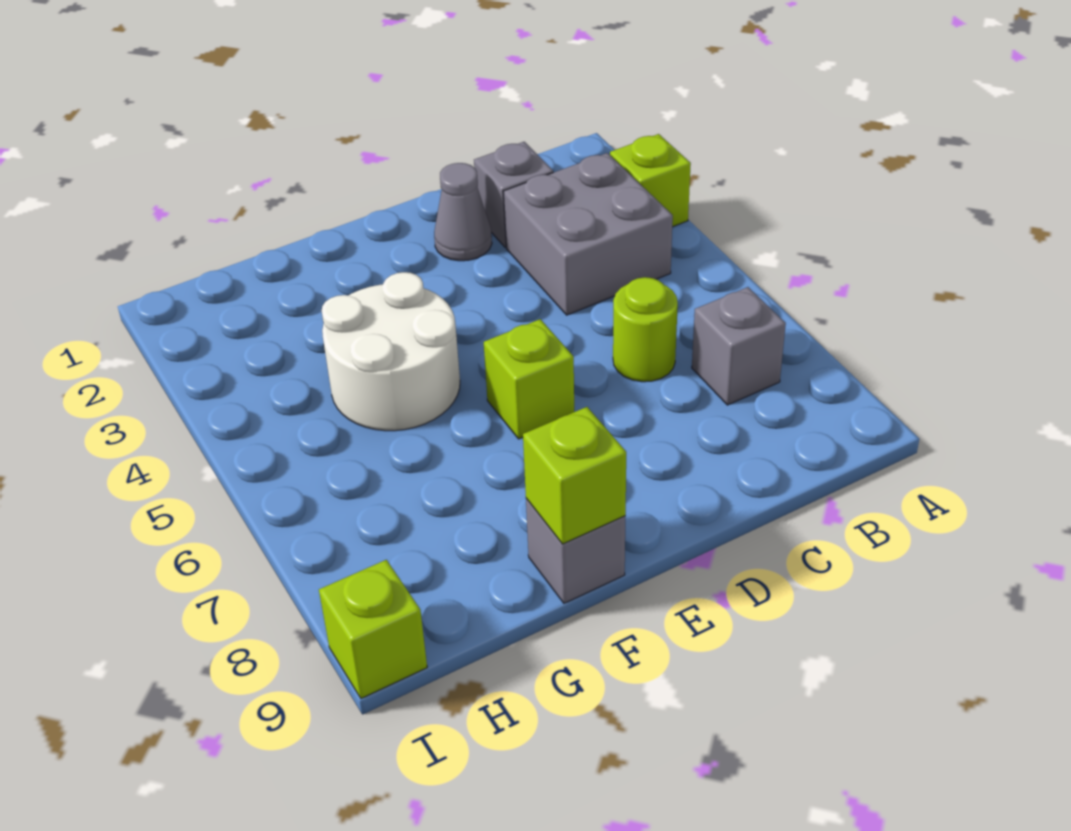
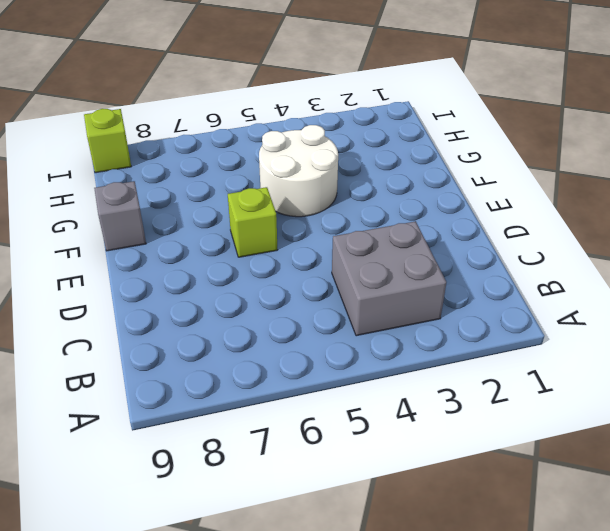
none -> lime brick A3 level 1
none -> grey brick B7 level 1

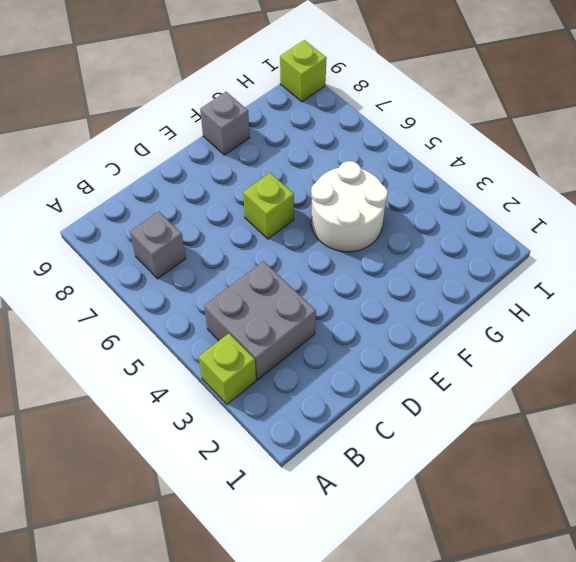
none -> grey brick C2 level 1
none -> lime round brick C6 level 1

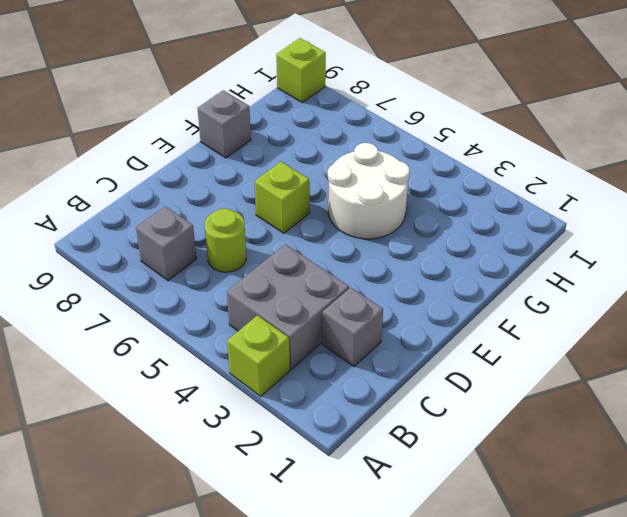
none -> grey cone D2 level 1
none -> lime brick F9 level 2

